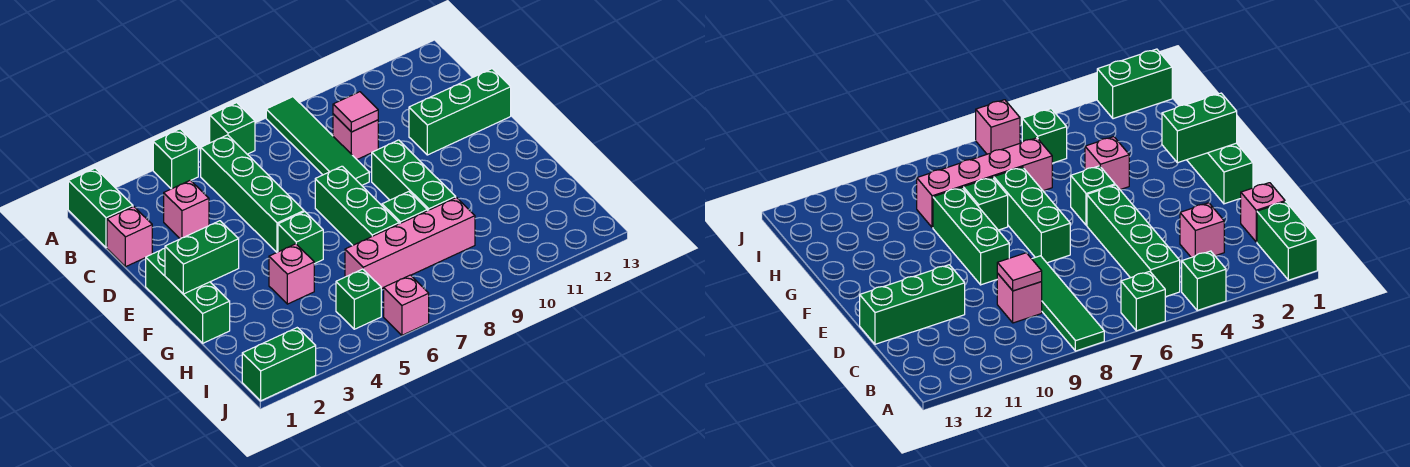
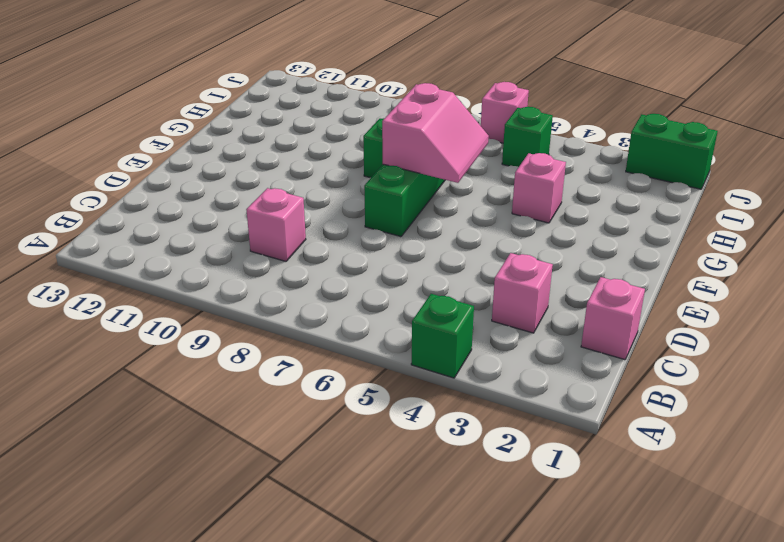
pink slope F6:G7 level 2 top 7 -> none
none -> green brick A1:B1 level 1
none -> green brick A6 level 1
none -> green tile A8:D8 level 1

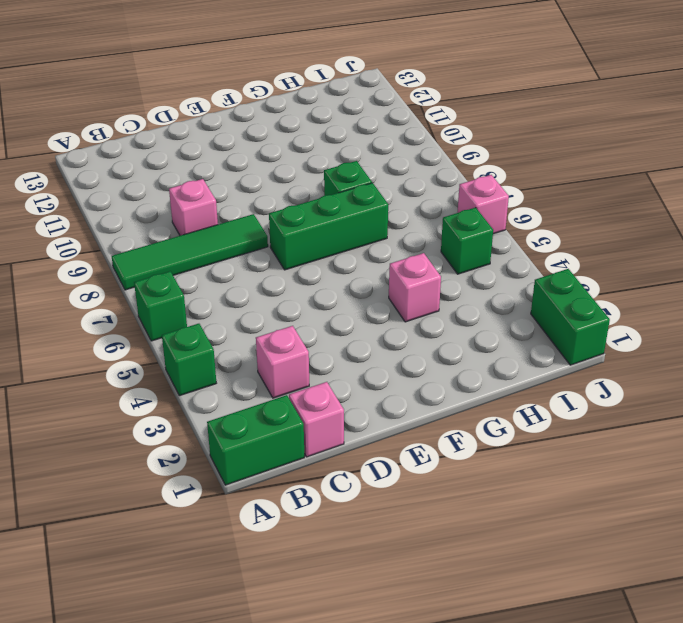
none -> green brick B5:E5 level 1
none -> green brick D11:D13 level 1
none -> green brick E1:G1 level 1

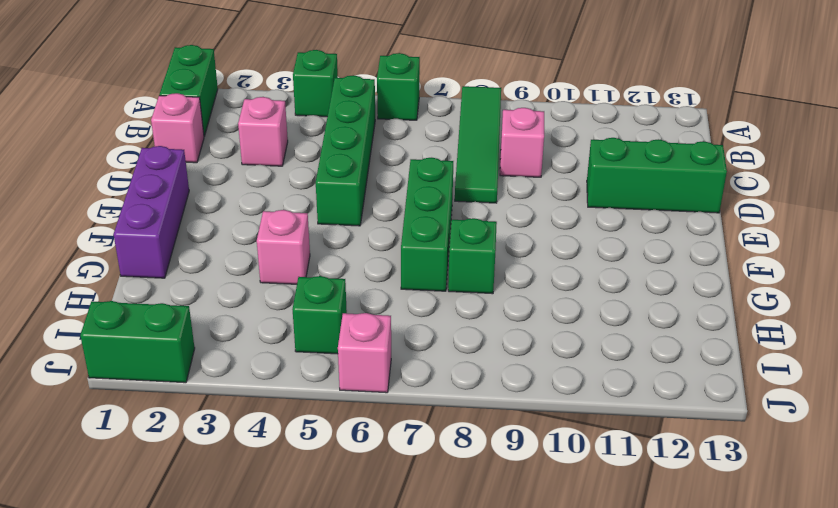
purple brick E1:G1 level 1 -> green brick E1:G1 level 1
none -> green brick E9:G9 level 1
none -> green brick F5 level 1
none -> pink brick H6:H9 level 1

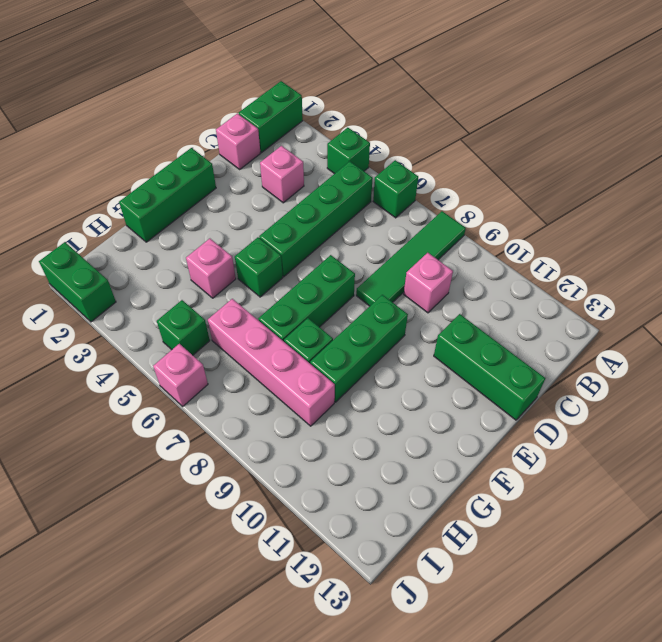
none -> pink tile C9 level 2
none -> green brick F1:F2 level 2

